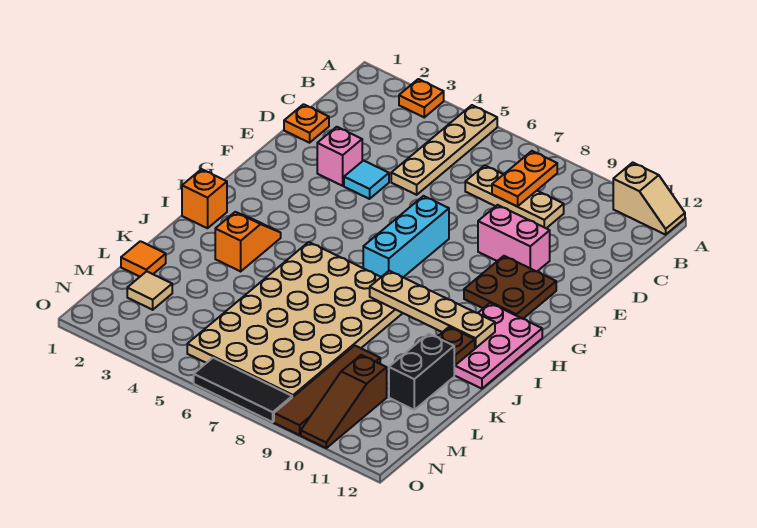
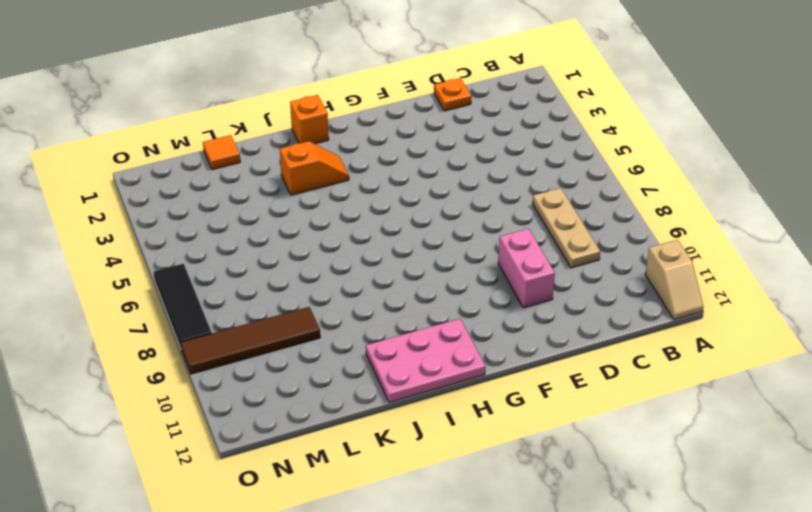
none -> orange plate A3 level 1
none -> tan plate A5:D5 level 1
none -> pink brick E3 level 1

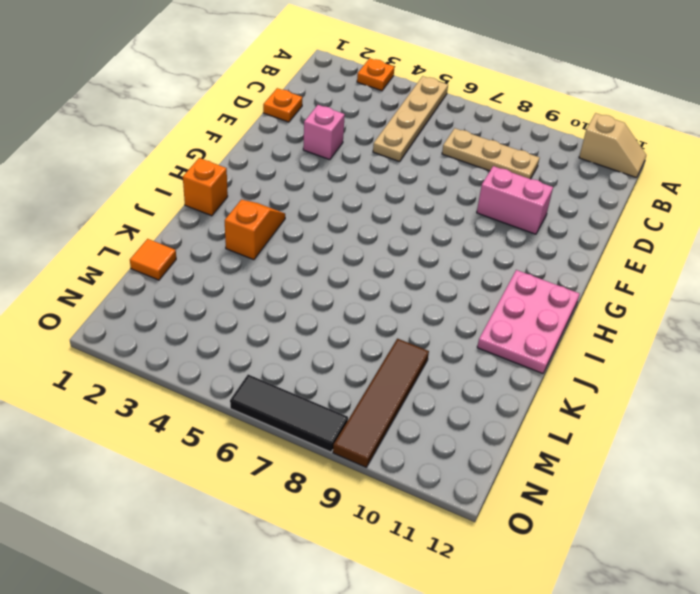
none -> cyan tile E4 level 1
none -> cyan brick F7:H7 level 1
none -> brown plate F10:G11 level 1

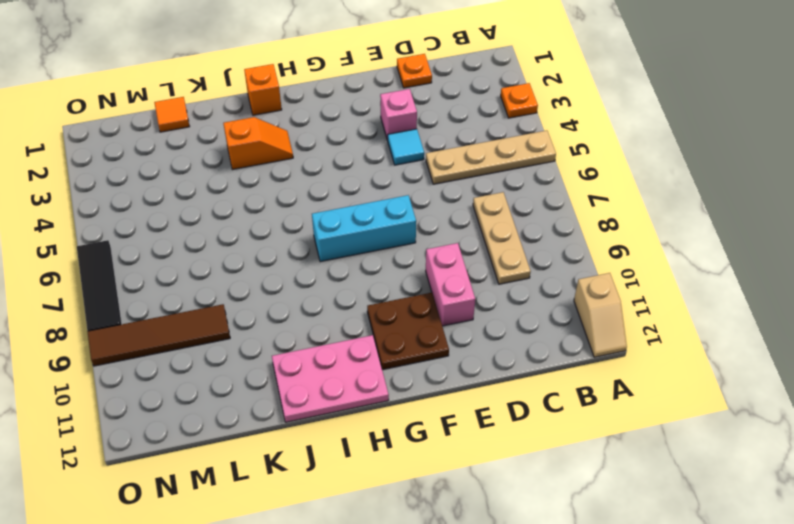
none -> tan plate I5:N8 level 1
none -> black brick K11:L11 level 1
none -> tan tile M2 level 1

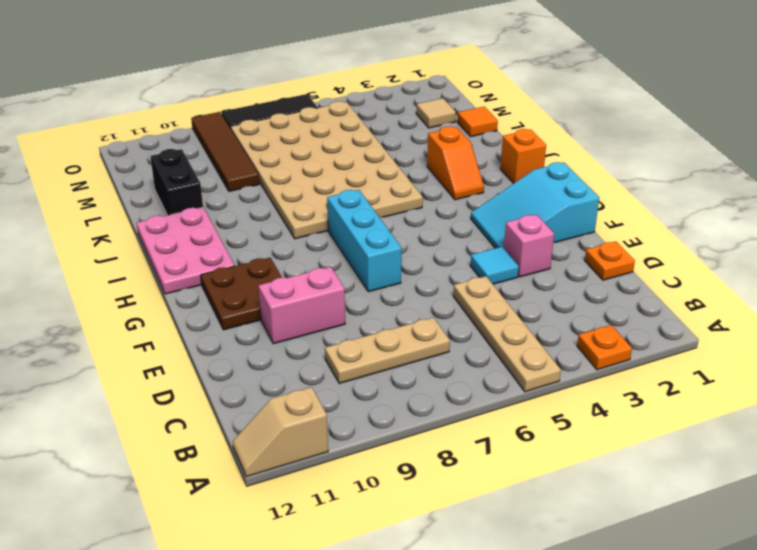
cyan slope F1:G3 level 1 top 1 -> none
none -> brown slope M10:O10 level 1 top M
none -> orange plate B8:C8 level 2
none -> tan plate I8:I11 level 2

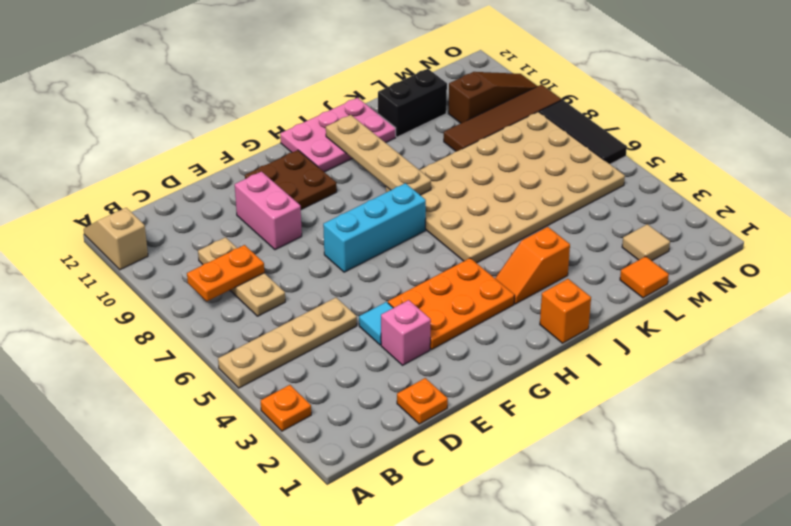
orange plate F3:H4 level 1 -> none
none -> brown plate J11 level 2

